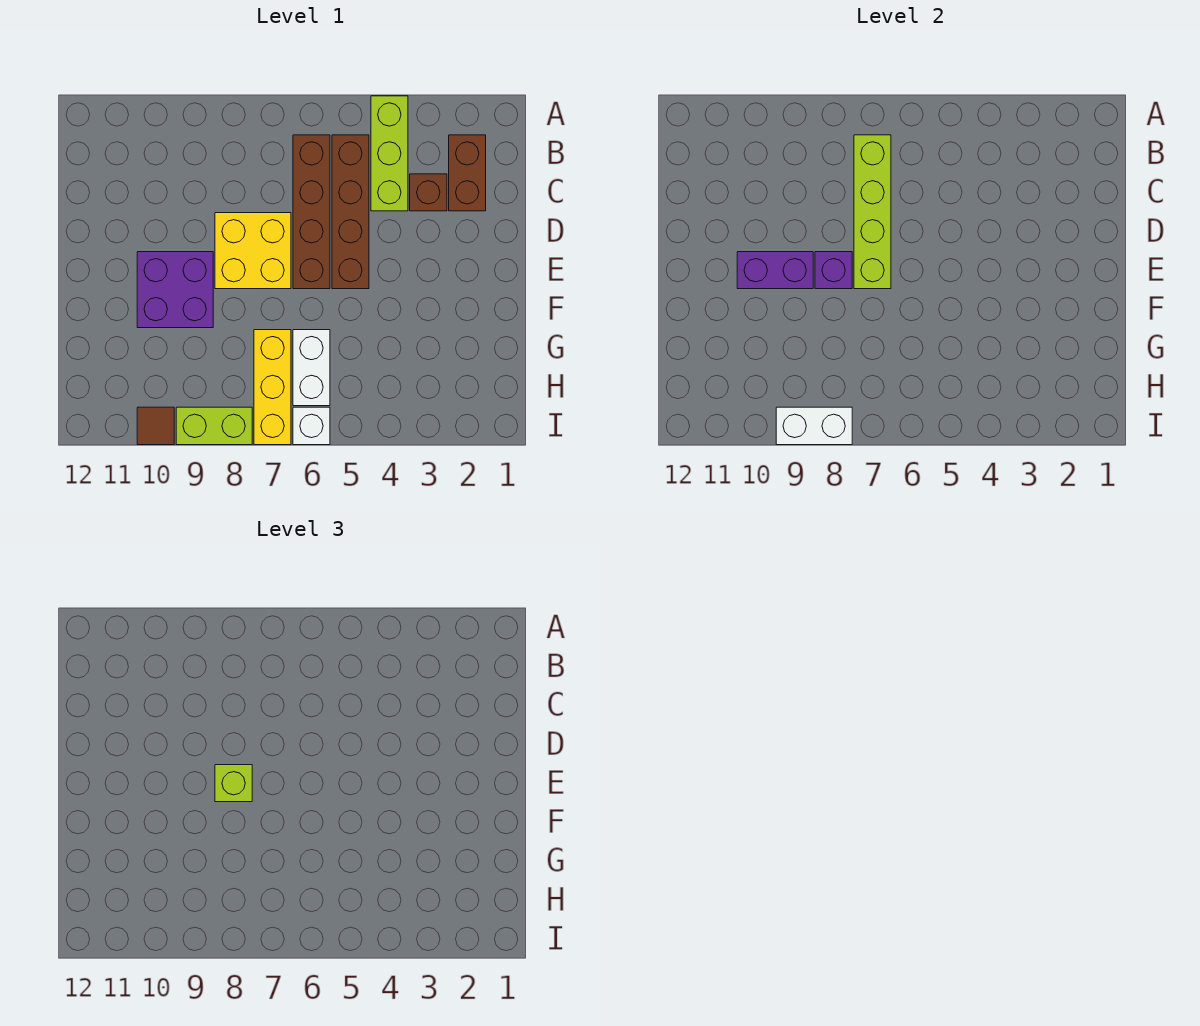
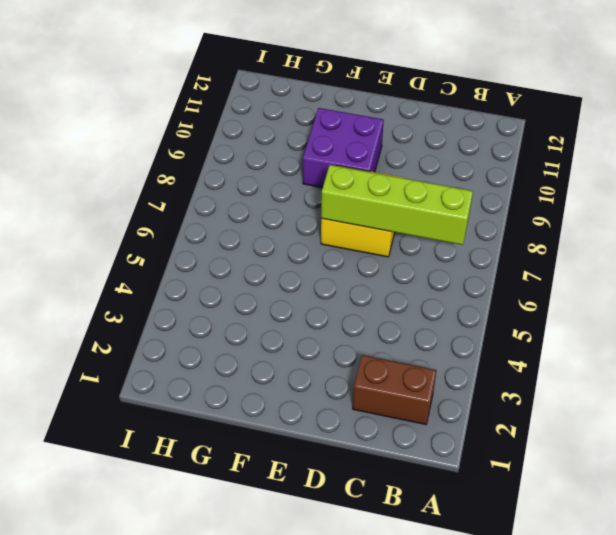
none -> lime brick A4:C4 level 1
none -> brown brick B5:E5 level 1
none -> brown brick B6:E6 level 1

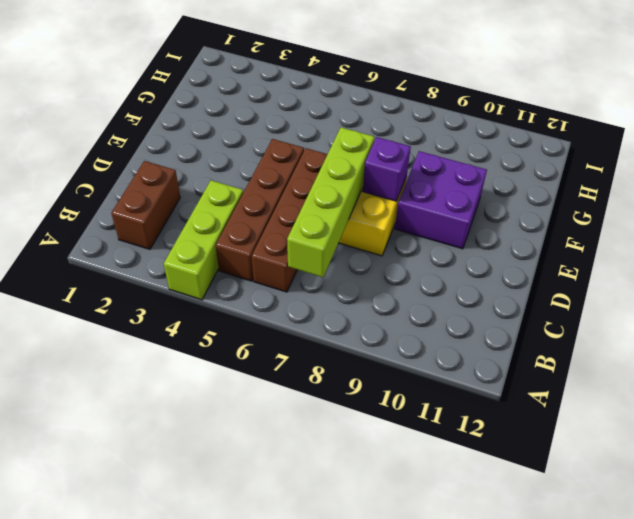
none -> brown brick C3 level 1
none -> white brick G6:H6 level 1
none -> yellow brick G7:I7 level 1

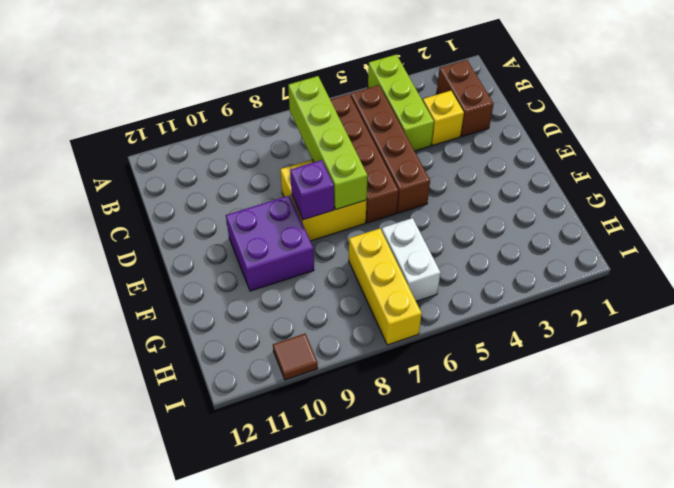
yellow brick C3 level 1 -> brown brick C3 level 1
none -> white brick I6 level 1
none -> lime brick I8:I9 level 1
none -> purple brick E9:E10 level 2

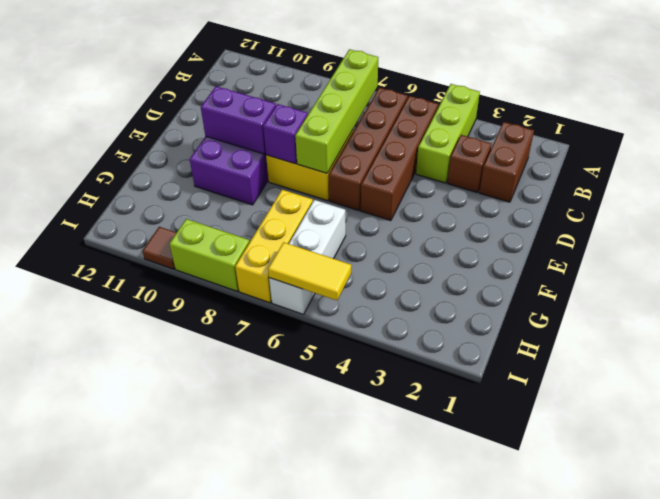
yellow tile I5:I6 level 2 -> none
none -> white brick I8:I9 level 2
none -> lime brick E8 level 3

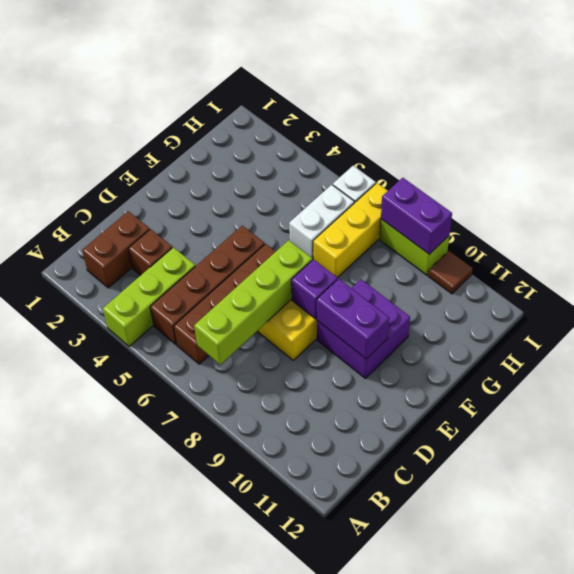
purple brick I8:I9 level 2 -> white brick I8:I9 level 2
none -> lime brick E8 level 3

